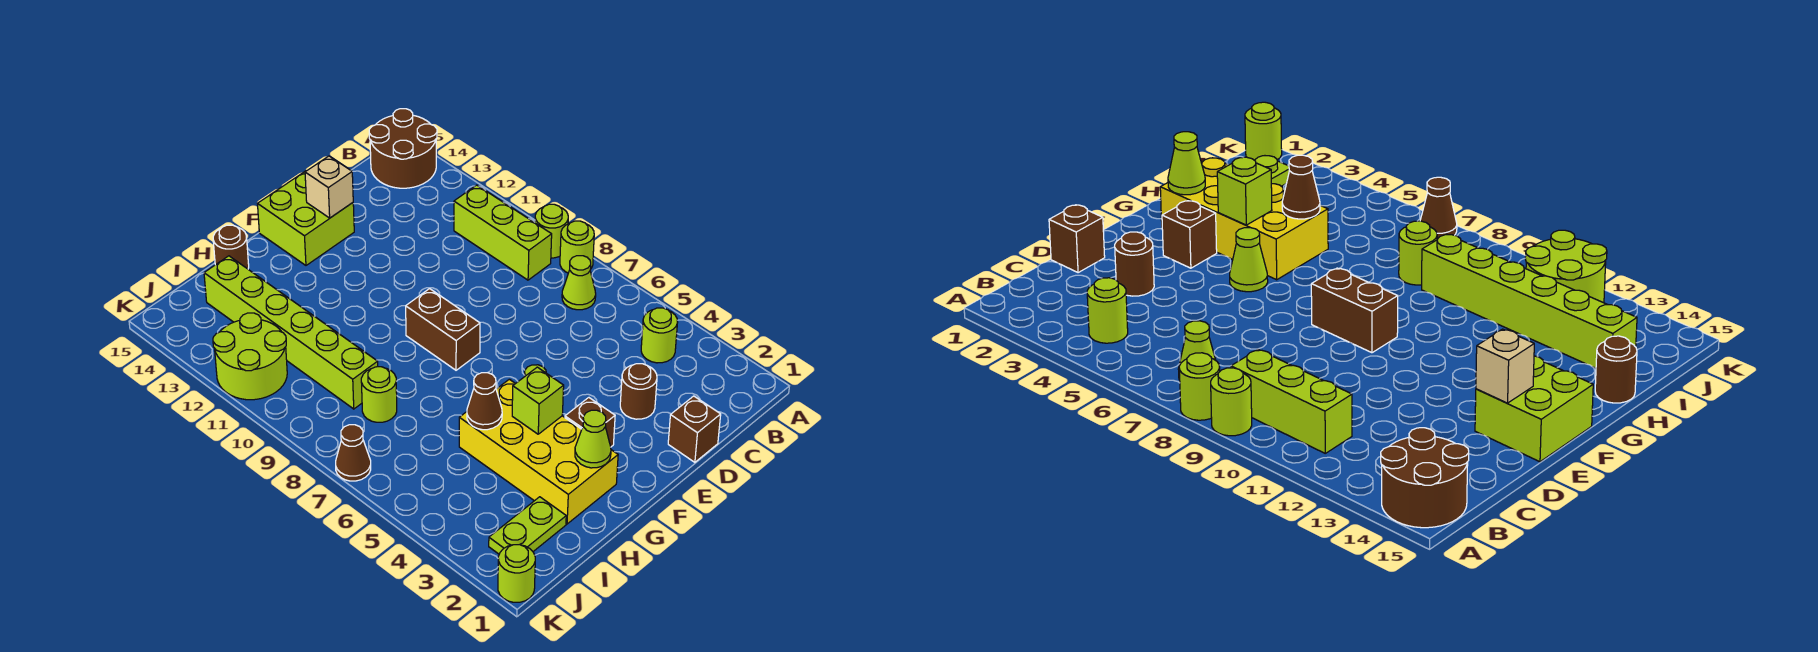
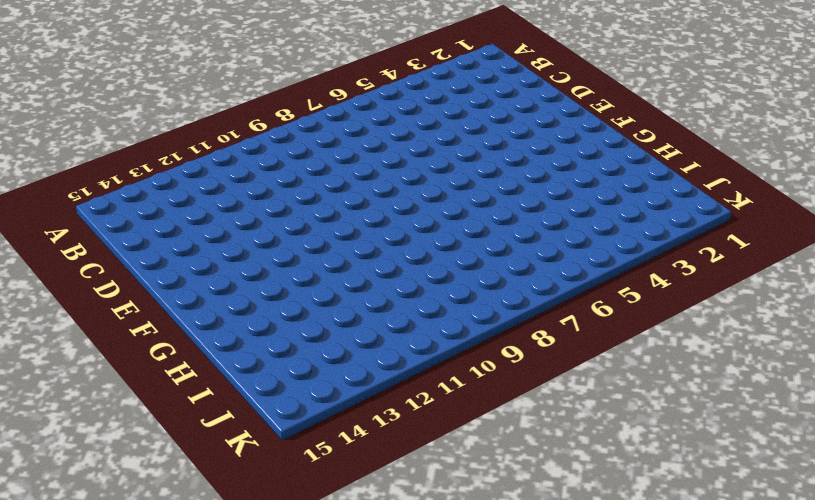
none -> lime round brick A8 level 1
none -> lime round brick A9 level 1
none -> brown round brick A14:B15 level 1

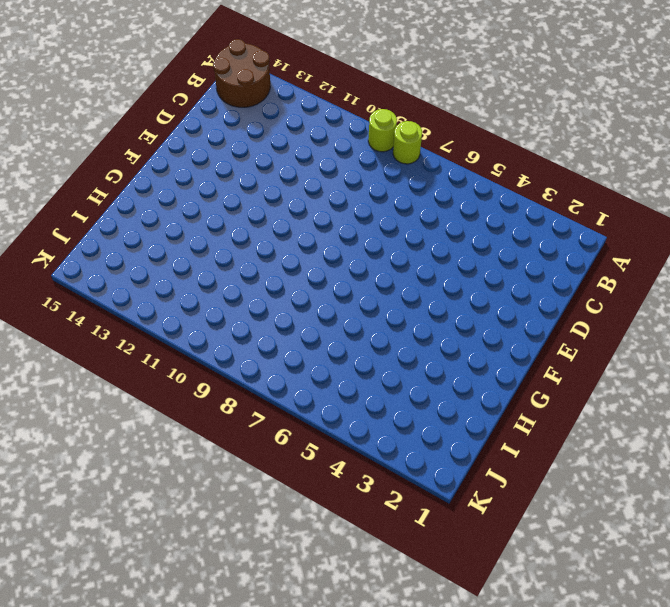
none -> lime round brick B4 level 1
none -> lime cone B7 level 1
none -> lime brick B9:B11 level 1

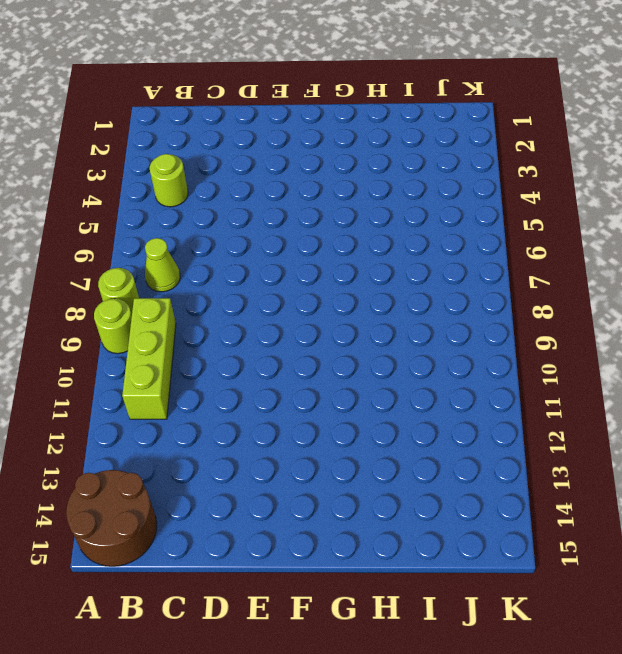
none -> brown brick D1 level 1
none -> brown round brick D3 level 1
none -> lime brick E14:F15 level 1

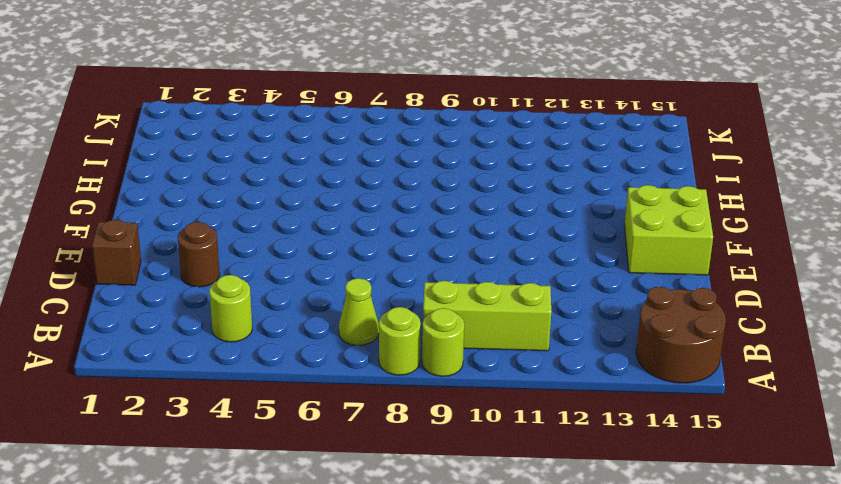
none -> brown brick F3 level 1
none -> lime cone F5 level 1
none -> brown brick F8:F9 level 1

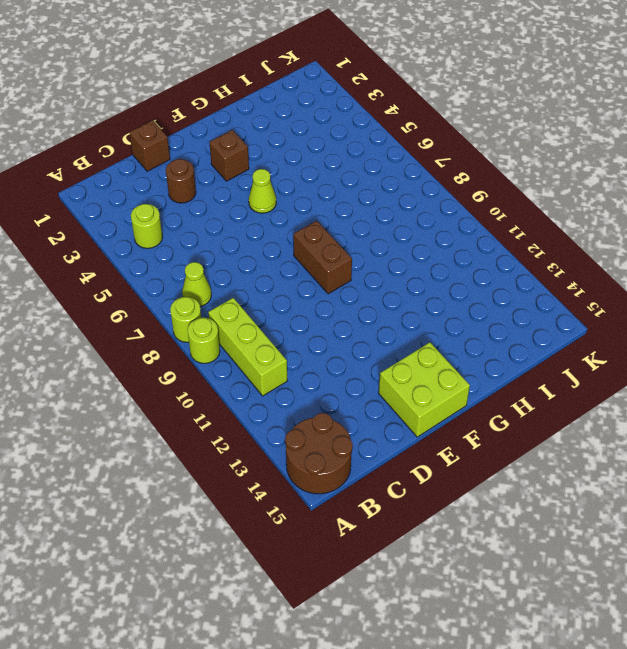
none -> yellow brick G2:H5 level 1
none -> brown round brick H15 level 1
none -> lime plate I2:J2 level 1

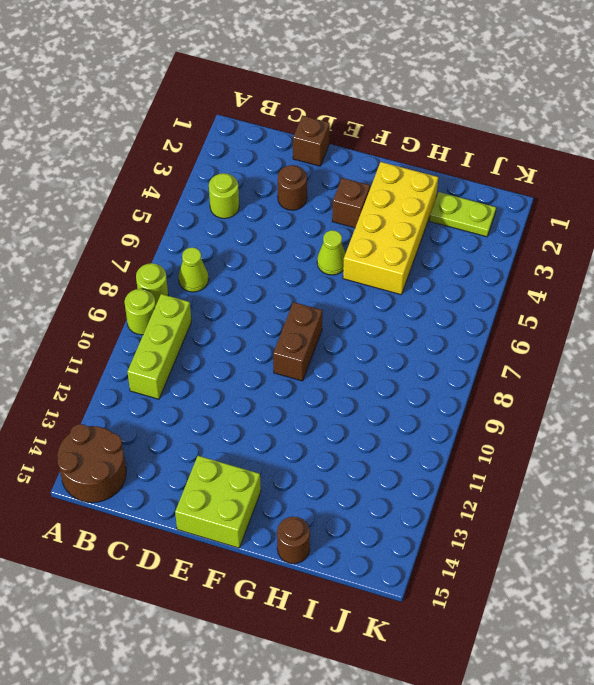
none -> lime round brick I8 level 1
none -> lime brick I9:I14 level 1
none -> lime round brick J11:K12 level 1

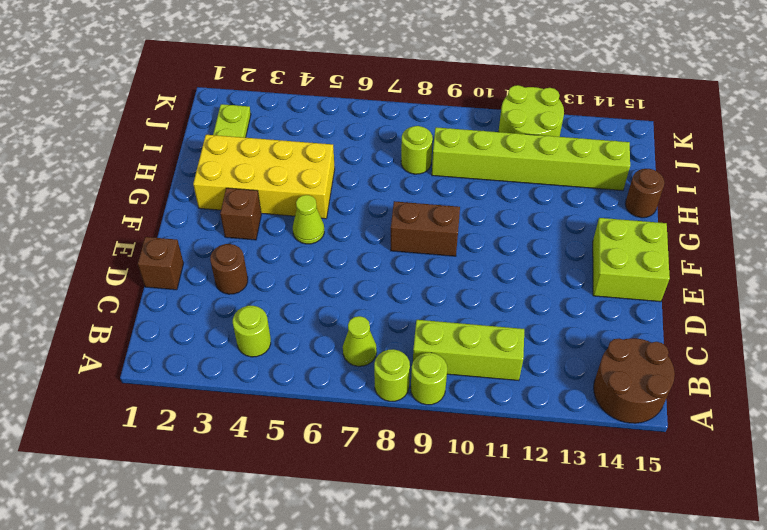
none -> lime round brick K1 level 1
none -> brown cone K7 level 1
none -> tan brick E14 level 2

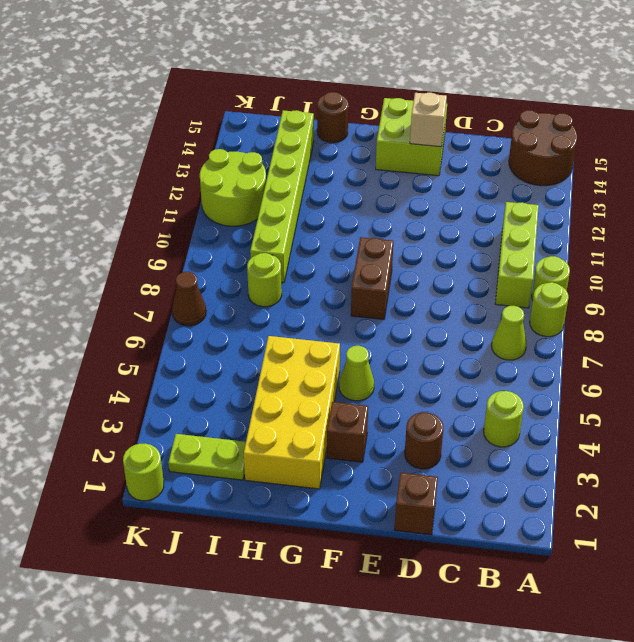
none -> lime cone G2 level 2
none -> lime brick G4 level 2
none -> brown cone H5 level 2

